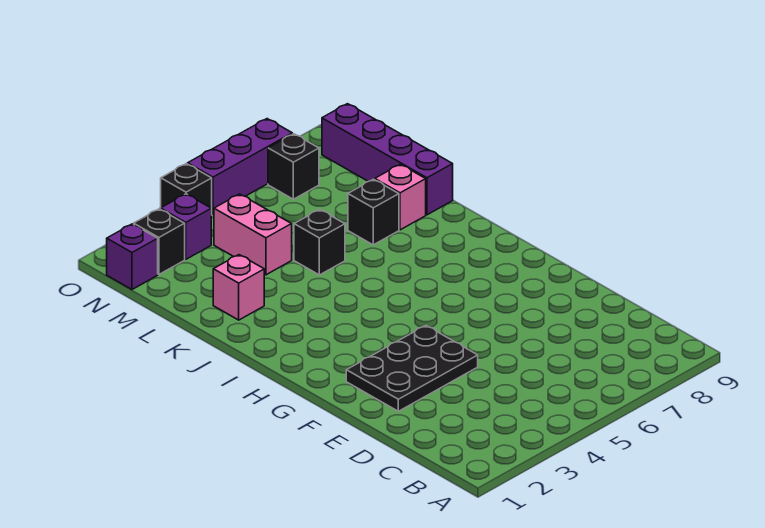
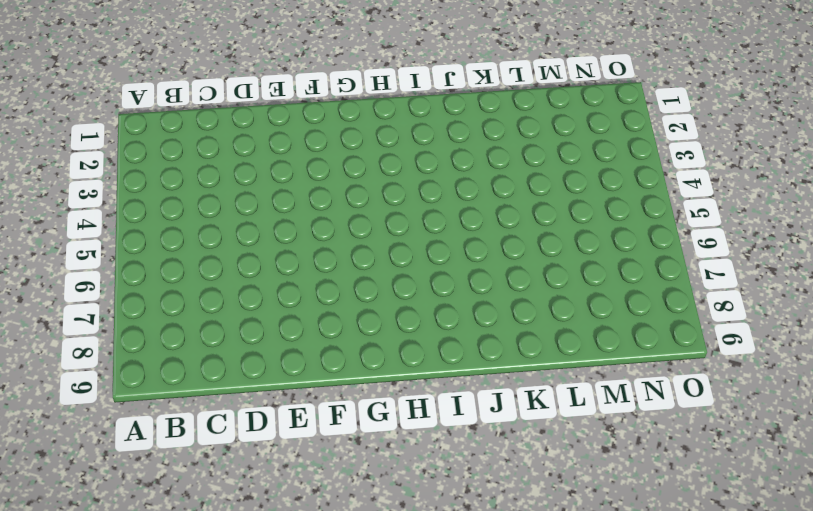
none -> black plate E2:F4 level 1
none -> pink brick K2 level 1
none -> black brick K5 level 1

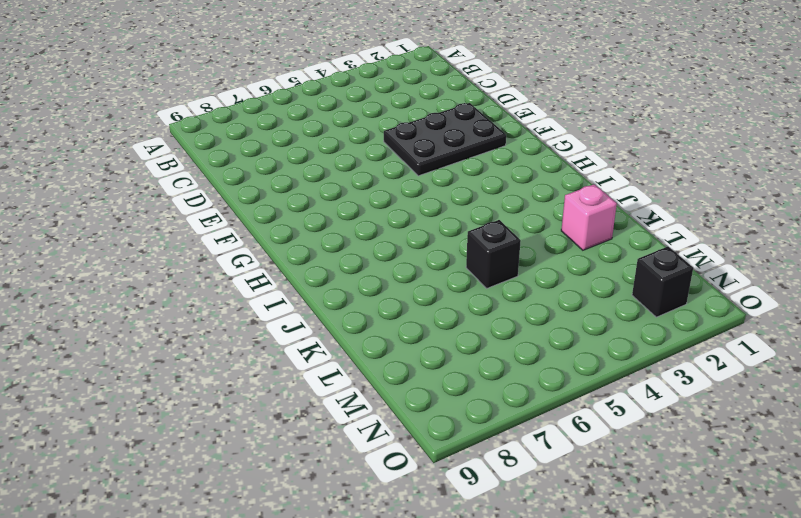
none -> black brick K7 level 1
none -> pink brick K8 level 1
none -> purple brick K9:N9 level 1

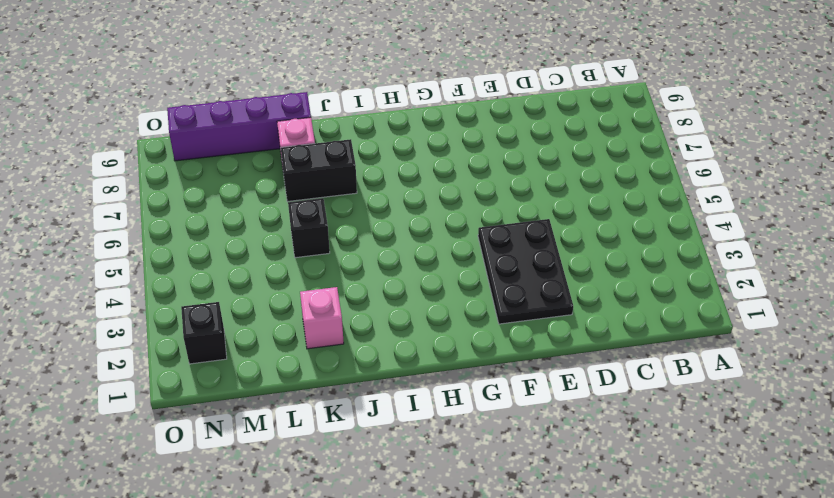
black brick J7:K7 level 1 -> black brick K7 level 1
none -> pink brick L4:M4 level 1
none -> purple brick N1 level 1
none -> purple brick N3 level 1

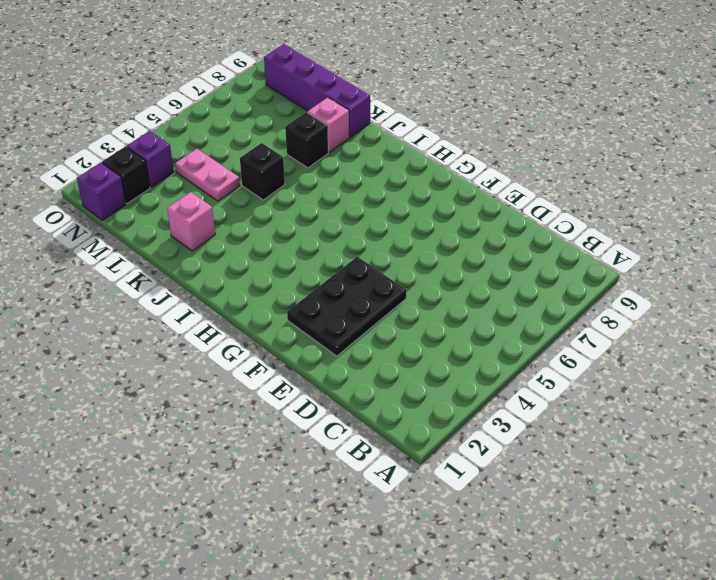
pink plate L4:M4 level 1 -> pink brick L4:M4 level 1
none -> black brick N7 level 1
none -> black brick O4 level 1
none -> purple brick O5:O7 level 1

